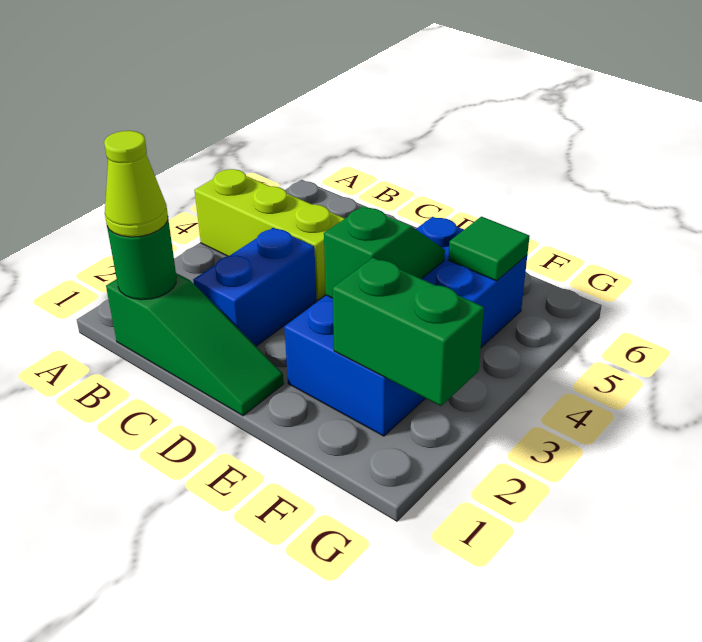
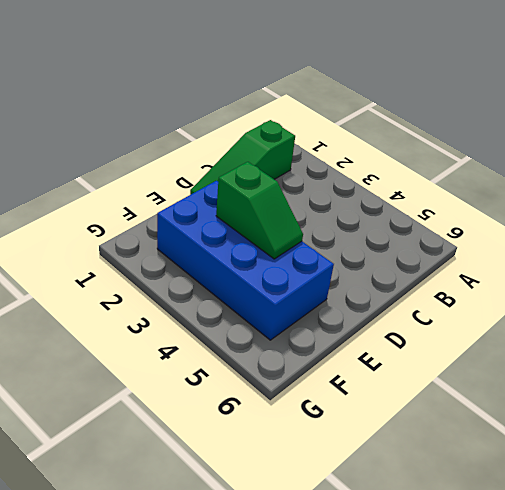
none -> lime brick A4:C4 level 1
none -> blue brick C2:C3 level 1

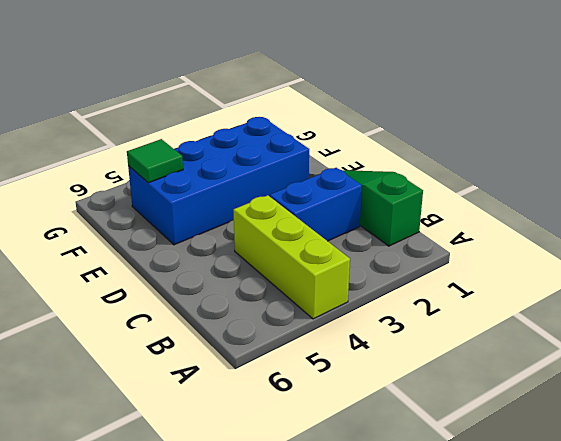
none -> green round brick B1 level 2
none -> green slope E3:E4 level 2 top 3

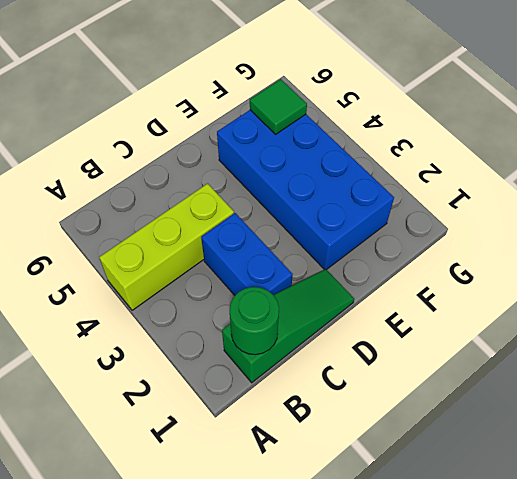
none -> green slope E3:E4 level 2 top 3
none -> green brick F2:G2 level 2

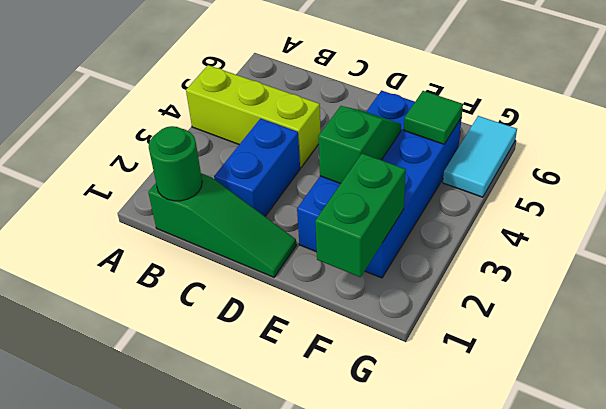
green brick F1:F2 level 2 -> green brick F2:G2 level 2
cyan tile G5:G6 level 1 -> none
none -> lime cone B1 level 3

